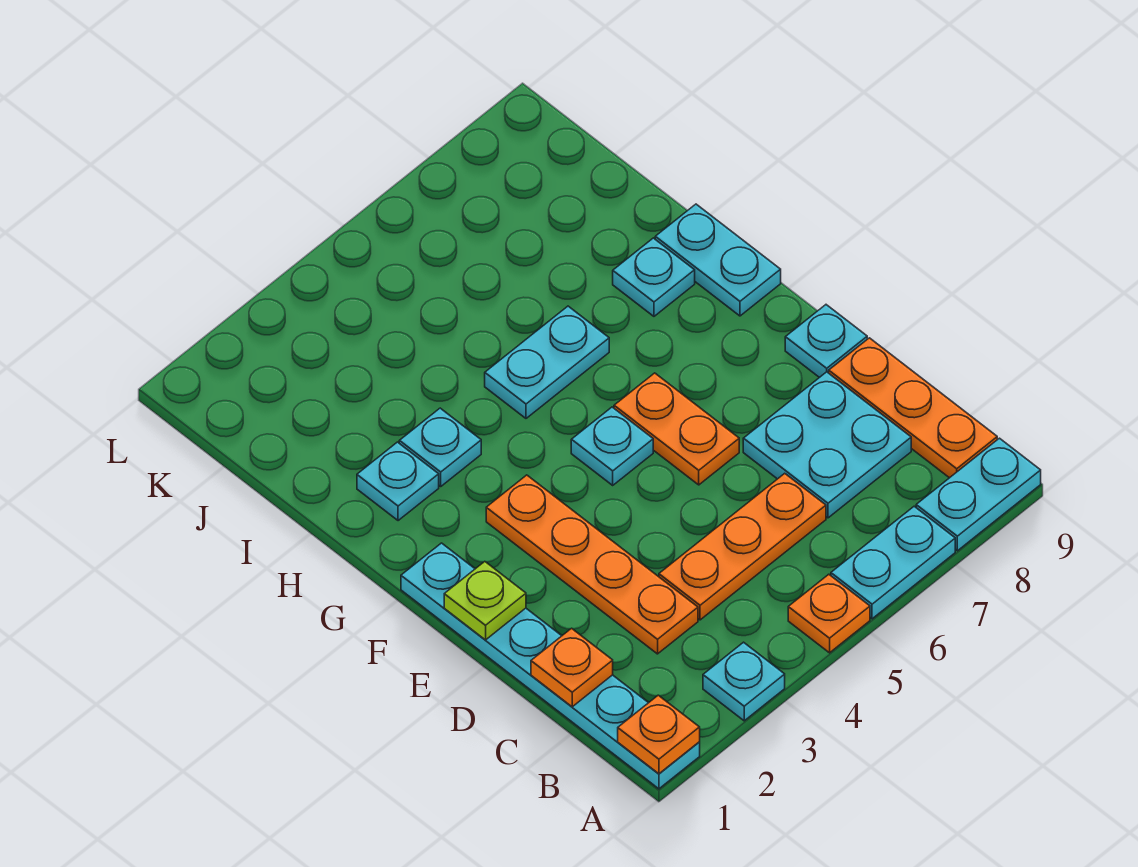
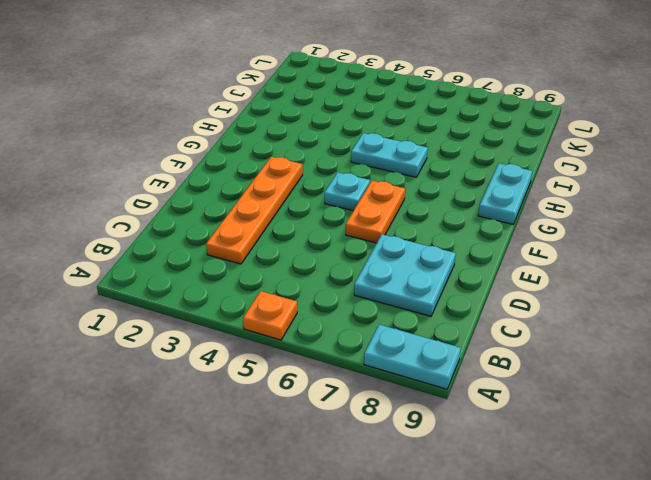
none -> cyan plate A1:F1 level 1
none -> cyan plate A3 level 1
none -> cyan plate A6:A7 level 1

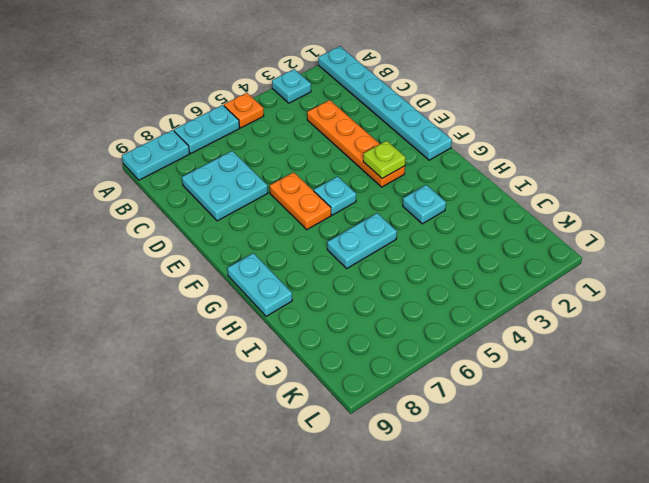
lime plate F3 level 2 -> lime plate E1 level 2
none -> orange plate B9:D9 level 1
none -> orange plate C4:C6 level 1
none -> cyan plate E9 level 1

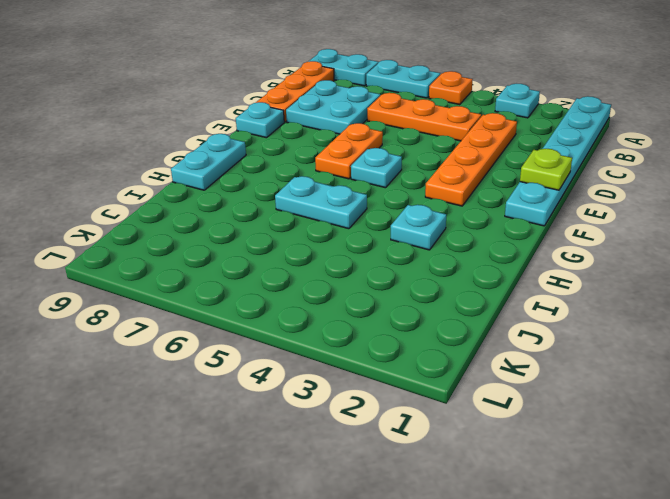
none -> cyan plate H2 level 1
none -> cyan plate H8 level 1
none -> orange plate A1 level 2

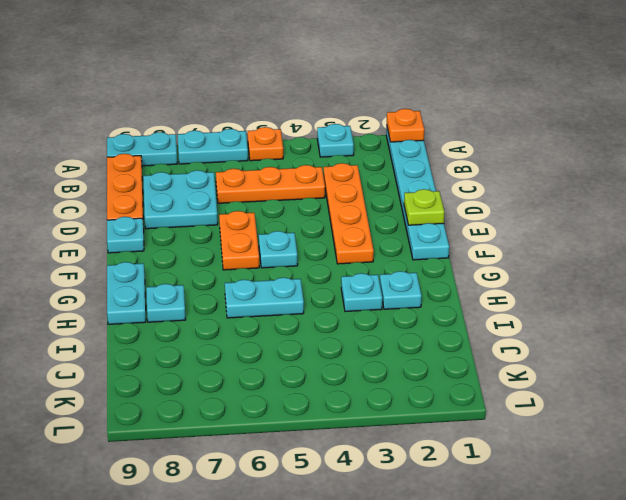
none -> orange plate C1 level 2

